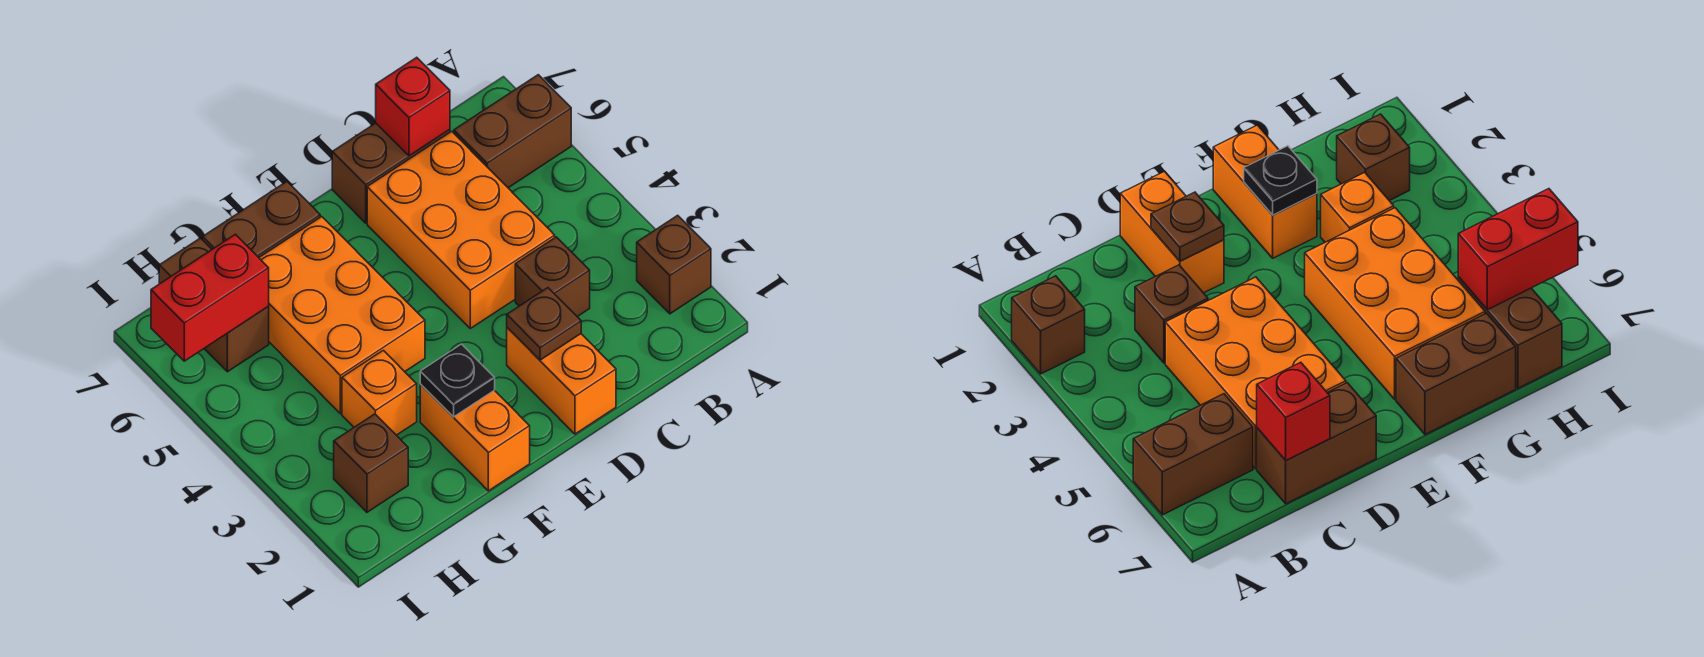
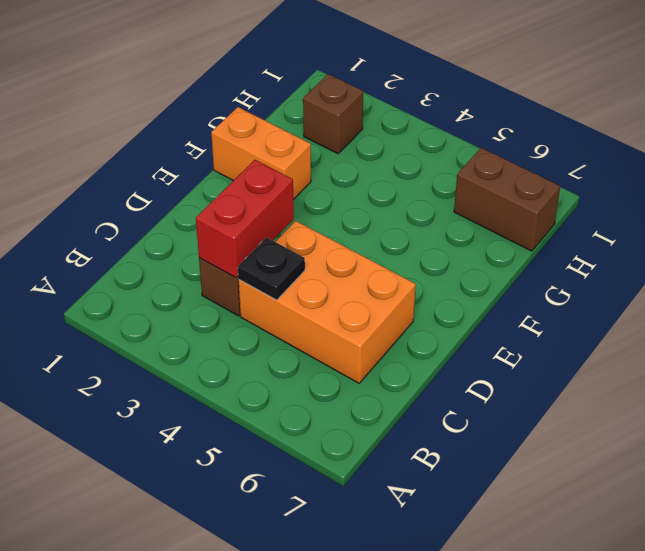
red brick C3:D3 level 2 -> red brick H6:I6 level 2
black plate C4 level 2 -> black plate F2 level 2
none -> brown brick A2 level 1
none -> brown brick A6:B6 level 1
none -> brown brick C7:D7 level 1

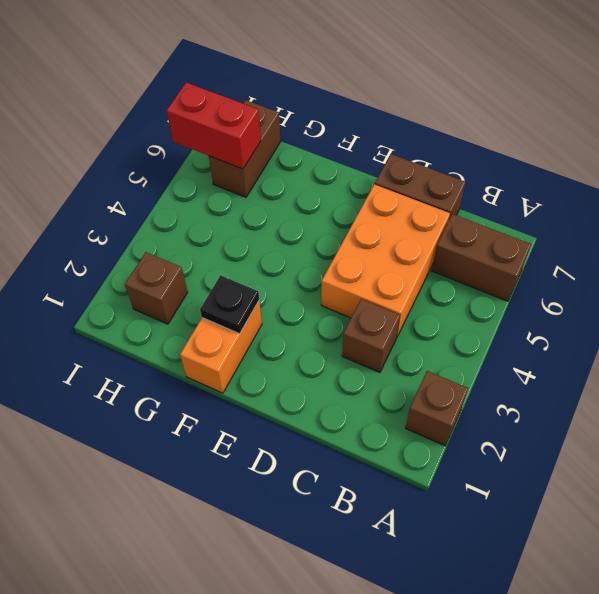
none -> orange brick D1:D2 level 1
none -> orange brick F4:G6 level 1
none -> brown brick F7:G7 level 1

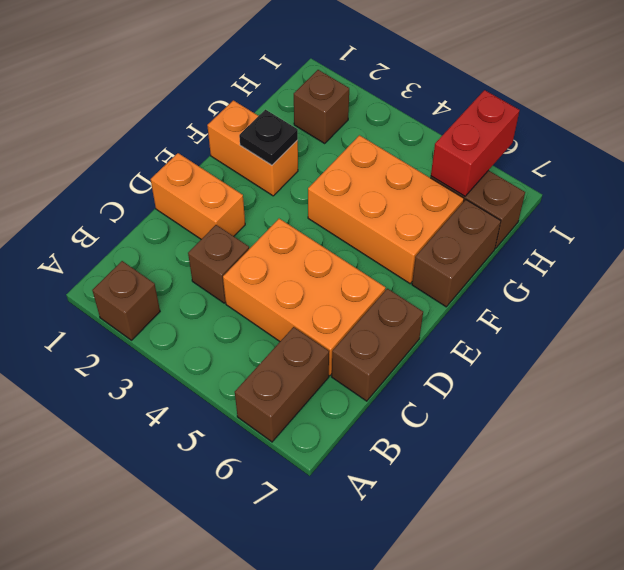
none -> orange brick G3 level 1
none -> red brick C7 level 2
none -> brown plate D2 level 2

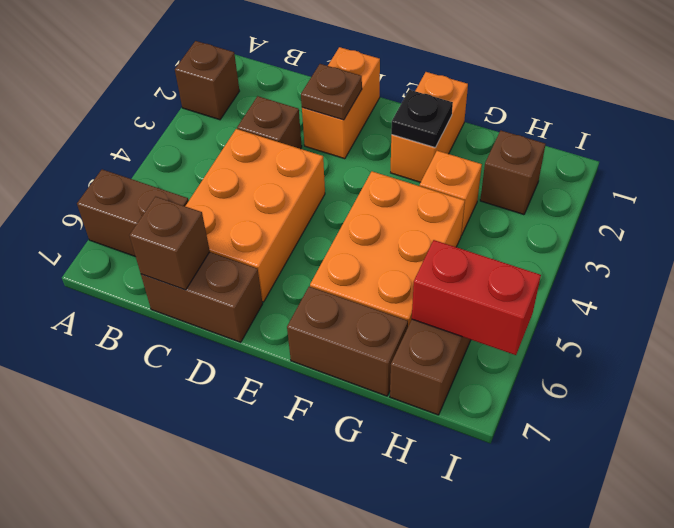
brown brick C7 level 2 -> red brick C7 level 2

